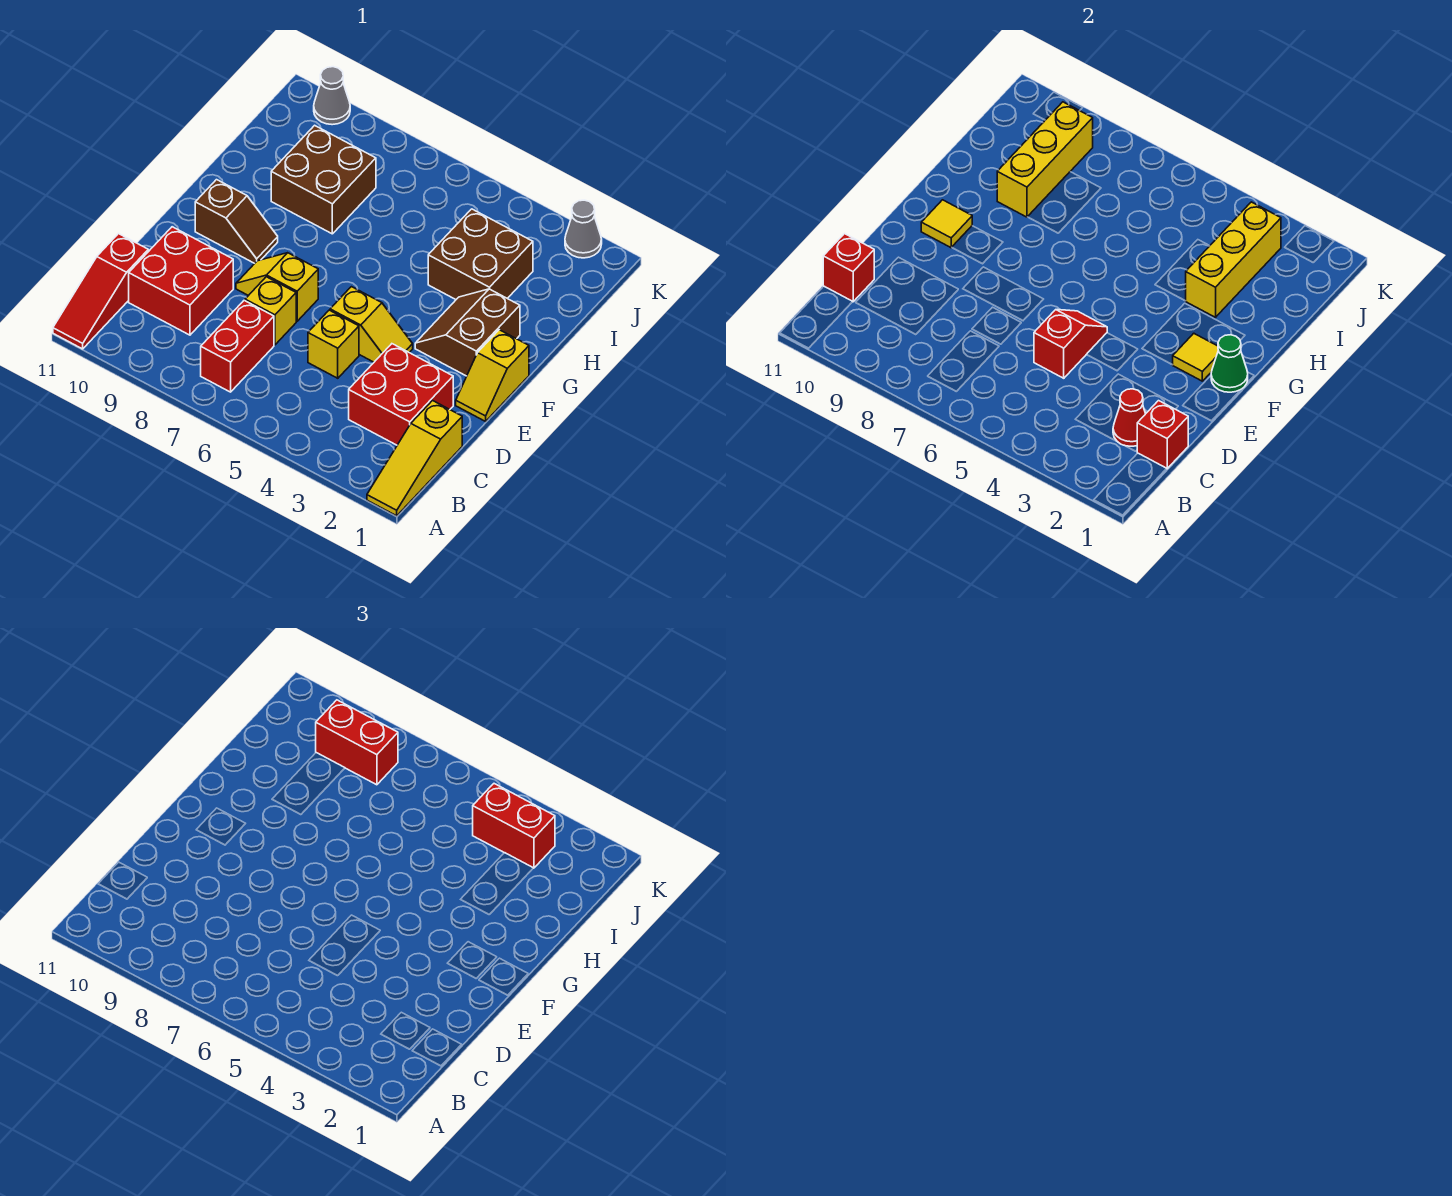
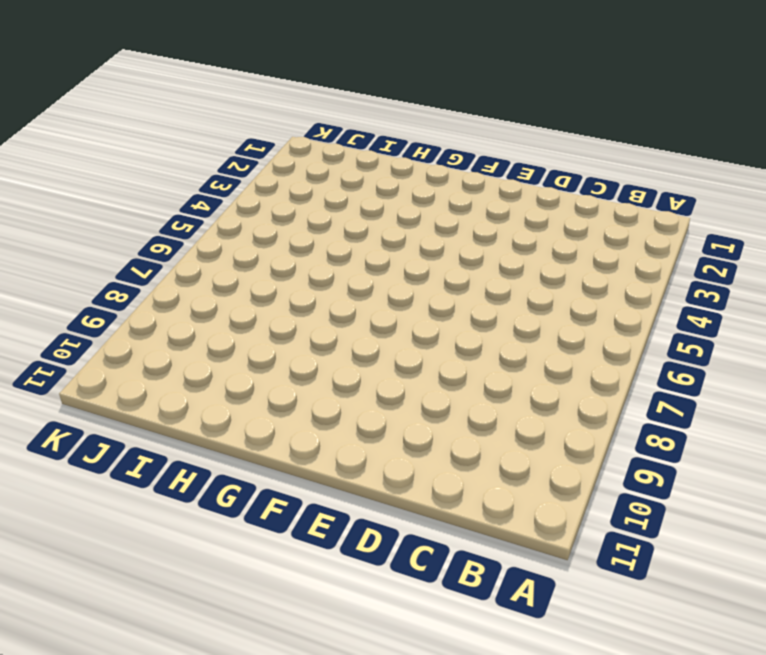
none -> yellow slope A1:C1 level 1 top C
none -> red slope A11:C11 level 1 top C
none -> red brick B7:C7 level 1

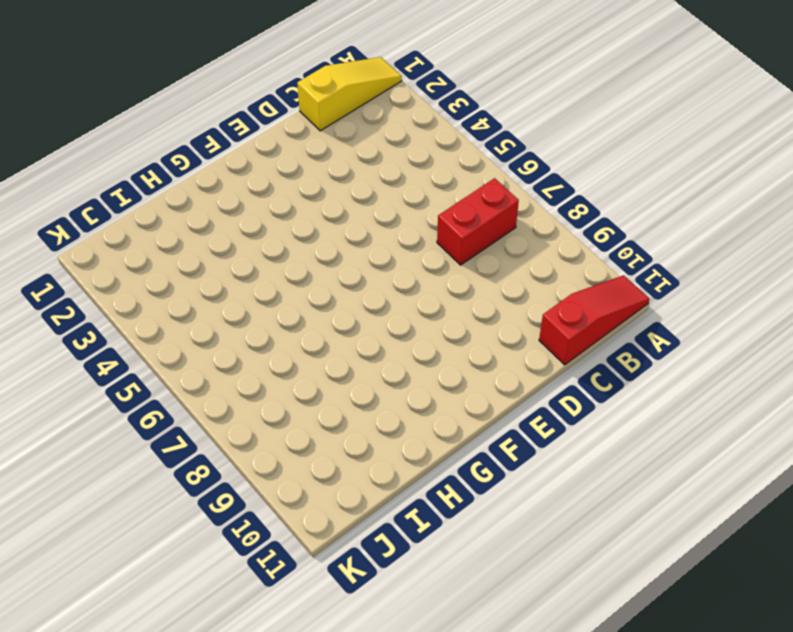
none -> red brick C2:D3 level 1
none -> red brick C9:D10 level 1
none -> yellow brick D5 level 1

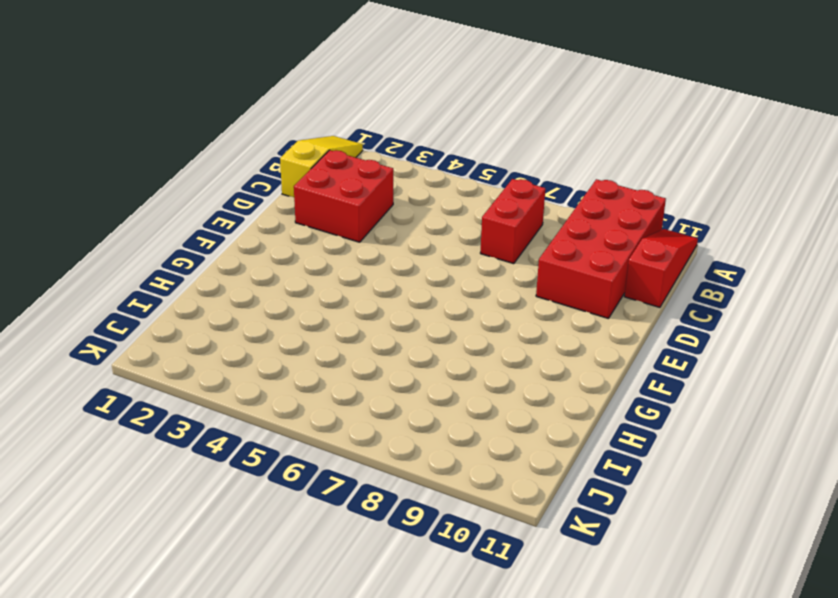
red brick A9:D10 level 1 -> red brick C9:D10 level 1
none -> yellow brick D5 level 1
none -> yellow brick D7 level 1
none -> yellow slope E1:F1 level 1 top F

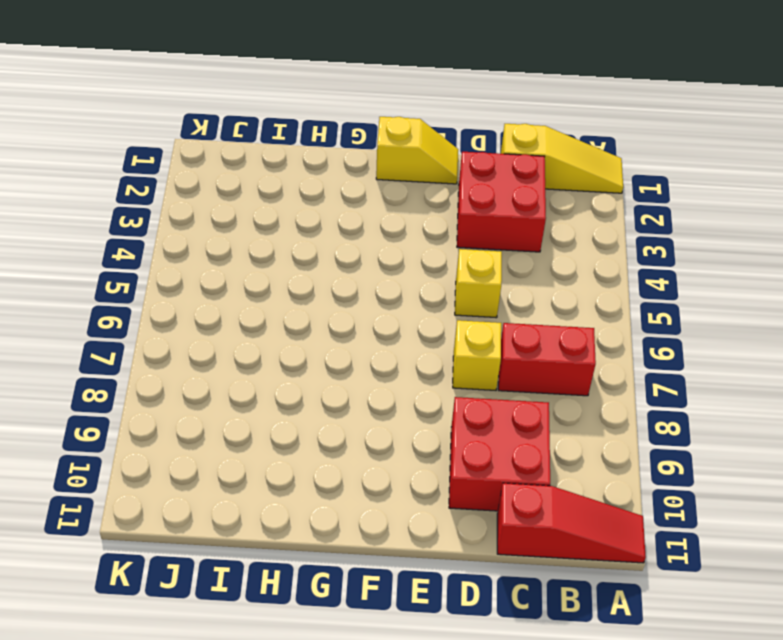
none -> yellow slope E4:E5 level 1 top 5
none -> yellow slope E7:E8 level 1 top 7
none -> brown slope F2:G3 level 1 top 2

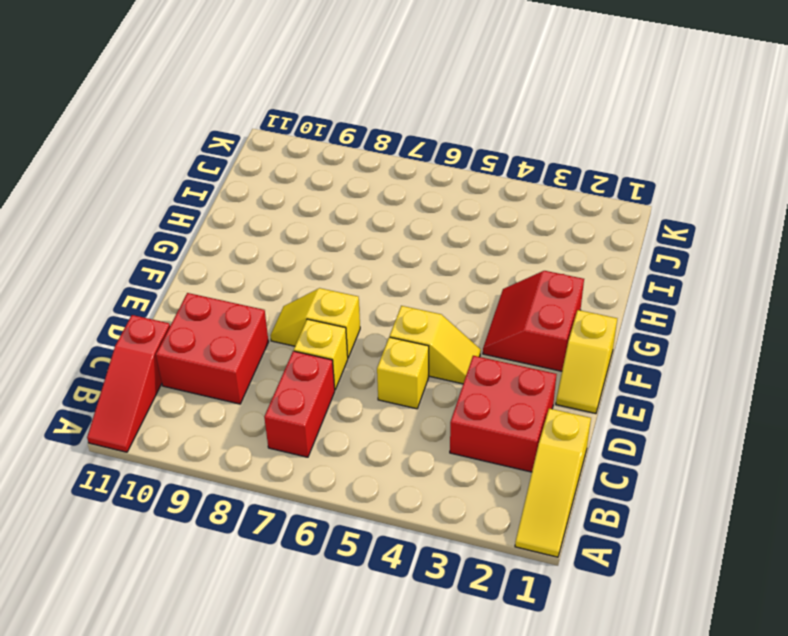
red slope F2:G3 level 1 top 2 -> brown slope F2:G3 level 1 top 2
none -> brown slope F9:F10 level 1 top 10
none -> brown brick H3:I4 level 1
none -> brown brick H8:I9 level 1

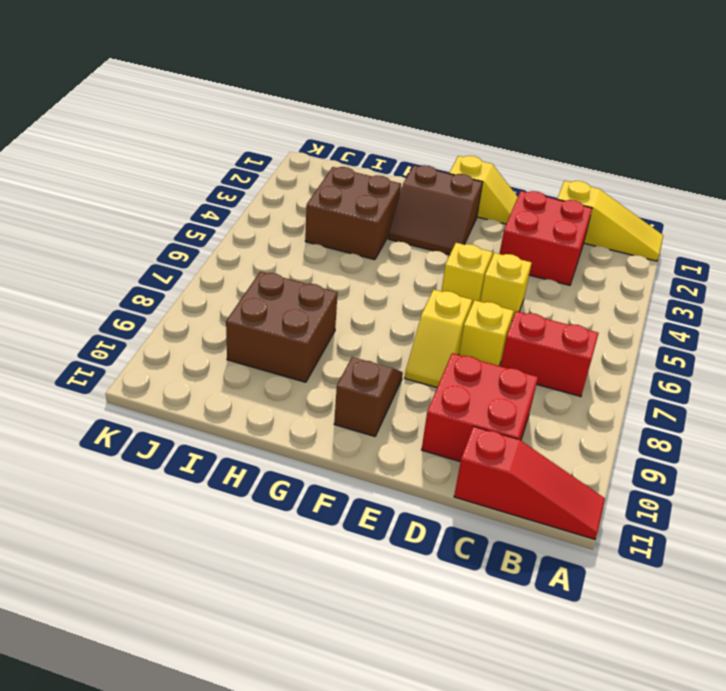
none -> grey cone K2 level 1
none -> grey cone K10 level 1
none -> red brick C1 level 2

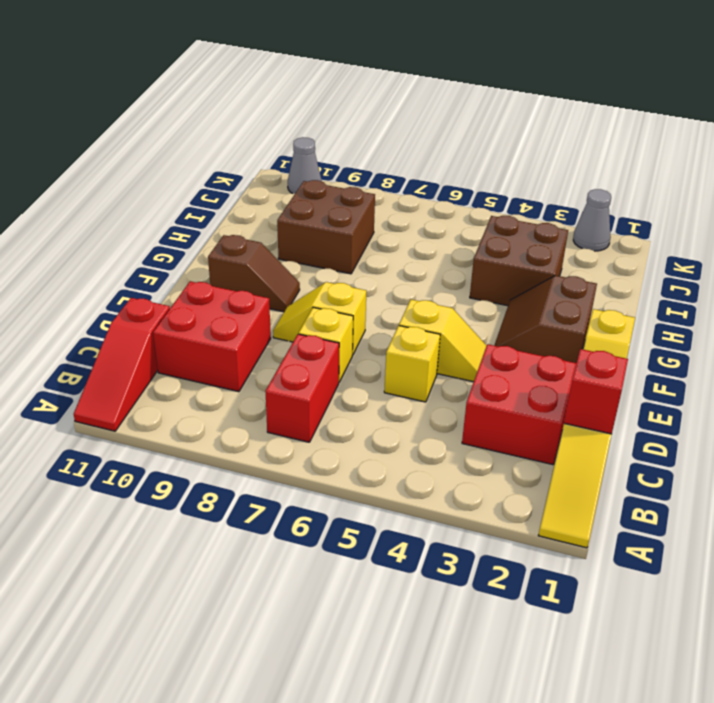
none -> red cone C2 level 2
none -> red brick C11 level 2
none -> red slope D5:E5 level 2 top D

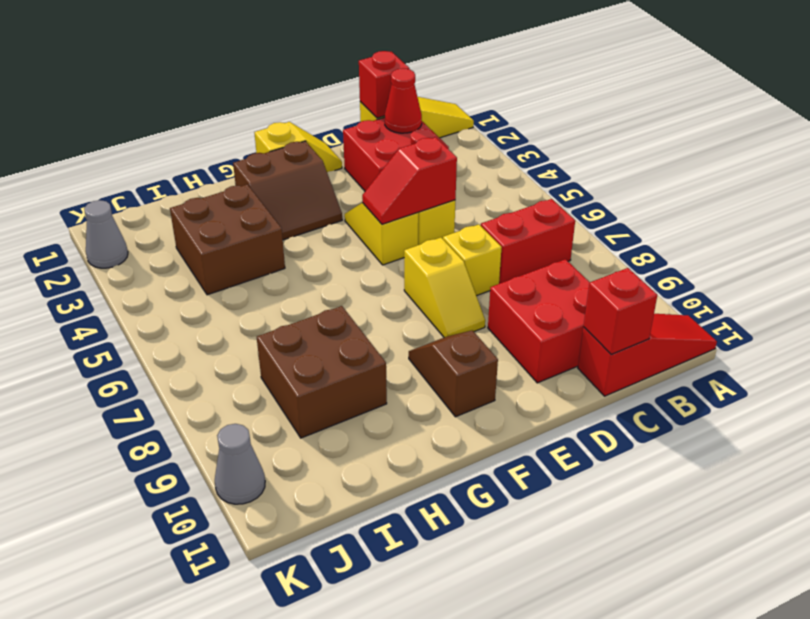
none -> green cone F1 level 2
none -> yellow tile F2 level 2
none -> yellow tile F10 level 2

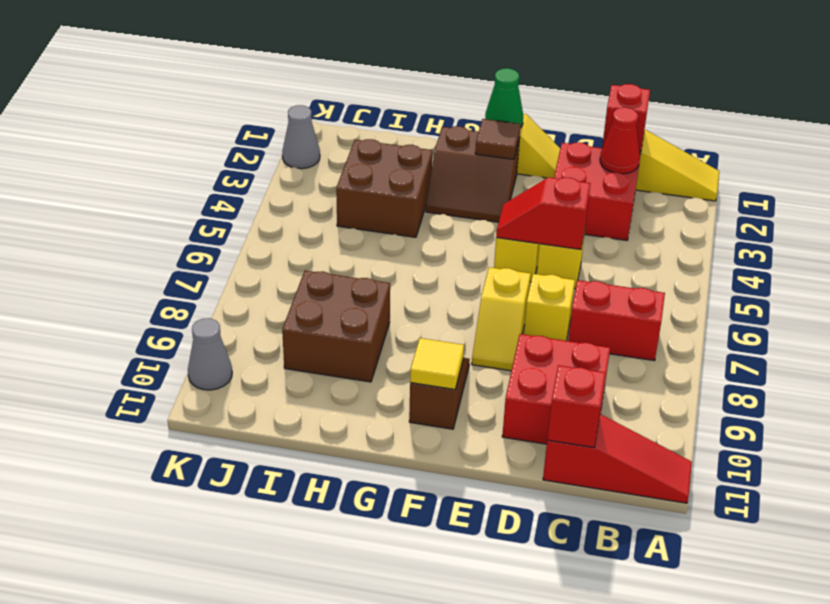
brown tile F2 level 2 -> yellow tile F2 level 2
none -> yellow brick H3:J3 level 2
none -> yellow brick H9:J9 level 2
none -> red brick J3:J4 level 3

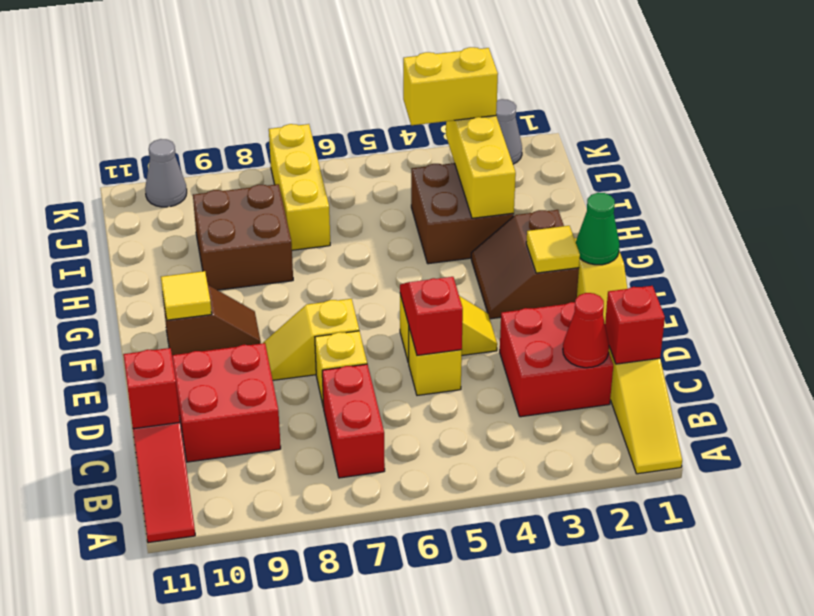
yellow brick I7:K7 level 1 -> yellow brick H9:J9 level 2
yellow brick J3:J4 level 3 -> red brick J3:J4 level 3
none -> red brick J8:J9 level 3

